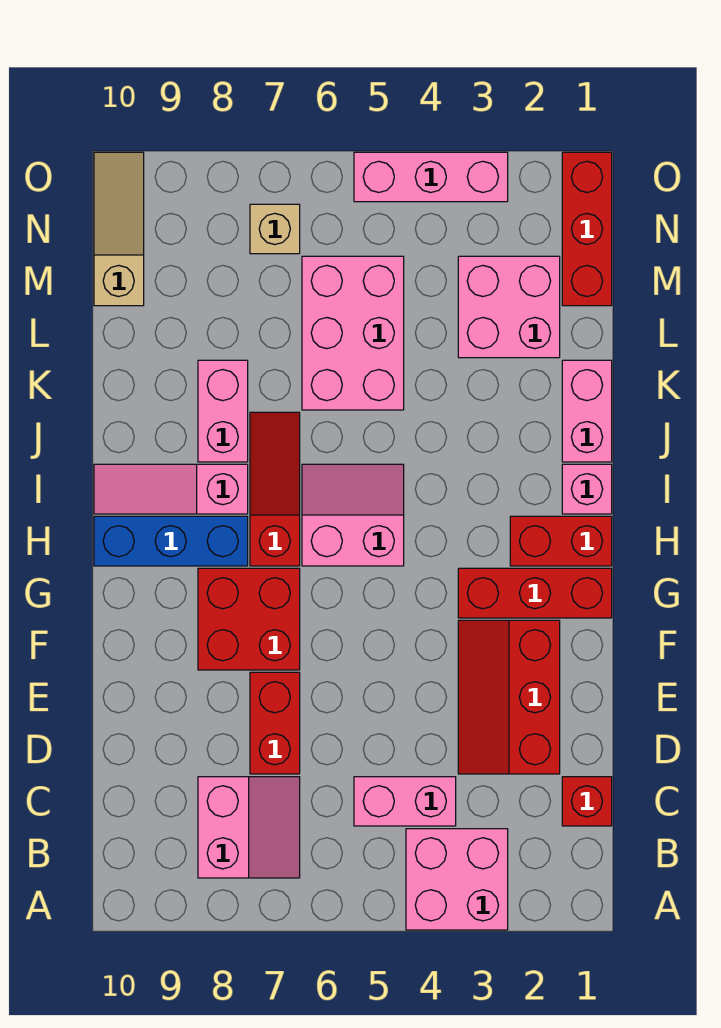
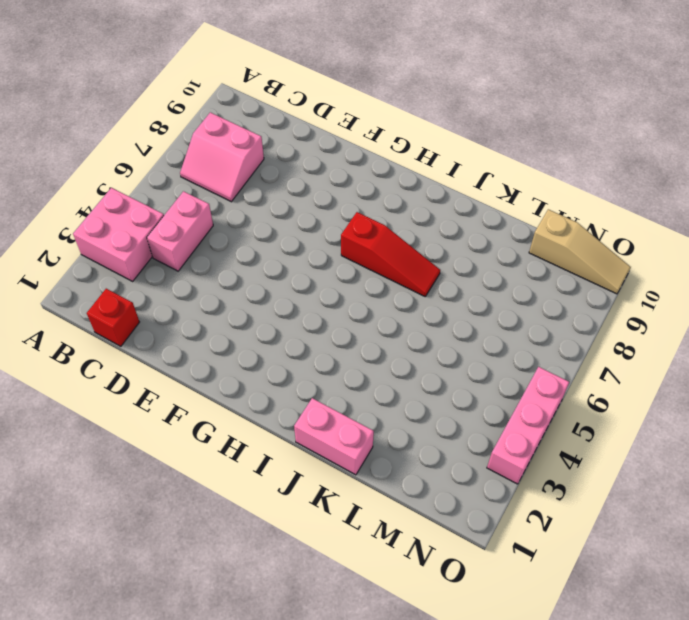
none -> red slope D2:F3 level 1 top 2
none -> red brick D7:E7 level 1
none -> red brick F7:G8 level 1

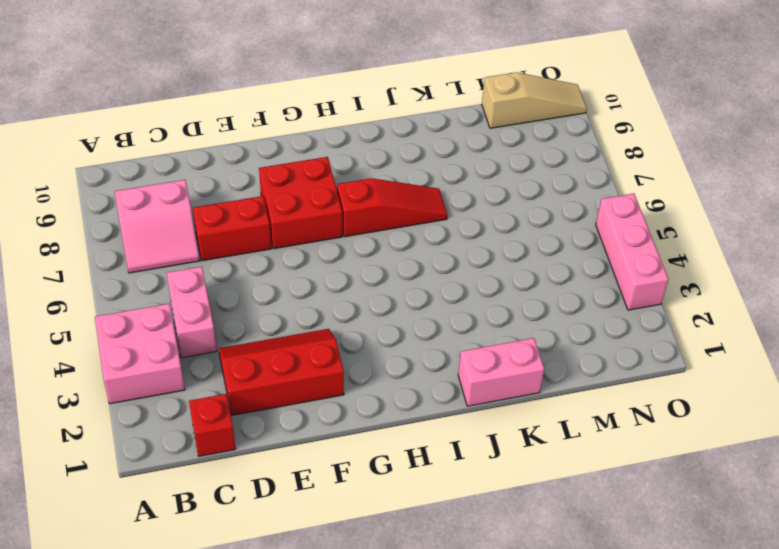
none -> red brick G1:G3 level 1
none -> red brick H1:H2 level 1
none -> pink slope H5:I6 level 1 top H

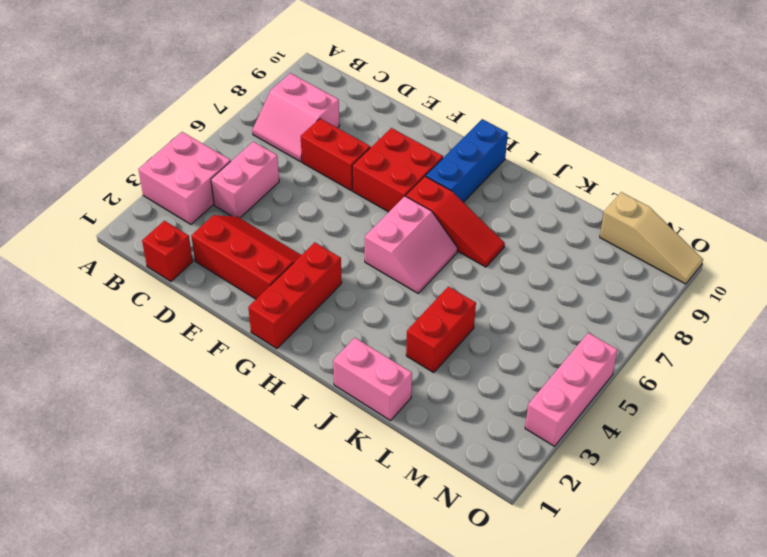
red brick K3:K4 level 1 -> red brick H1:H2 level 1
none -> pink brick I1 level 1
none -> pink slope I8:I10 level 1 top 8
none -> pink brick J8:K8 level 1

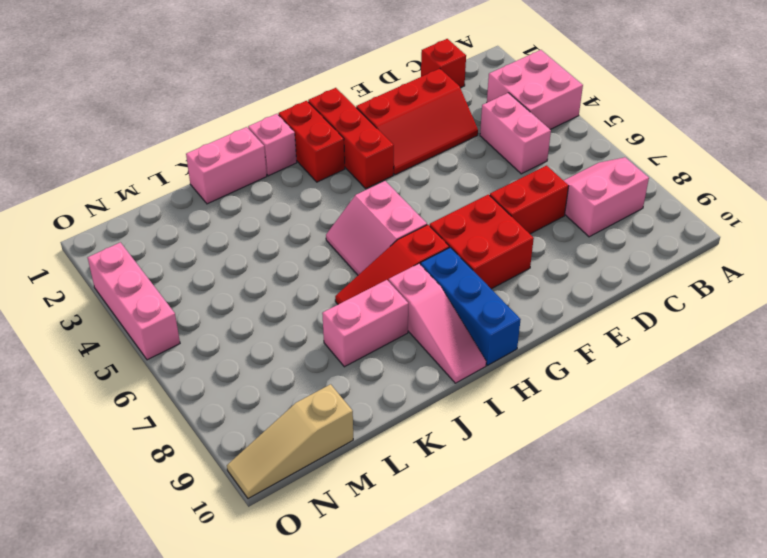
none -> pink brick K5:M6 level 1
none -> pink brick L2:M3 level 1
none -> red brick M1:O1 level 1

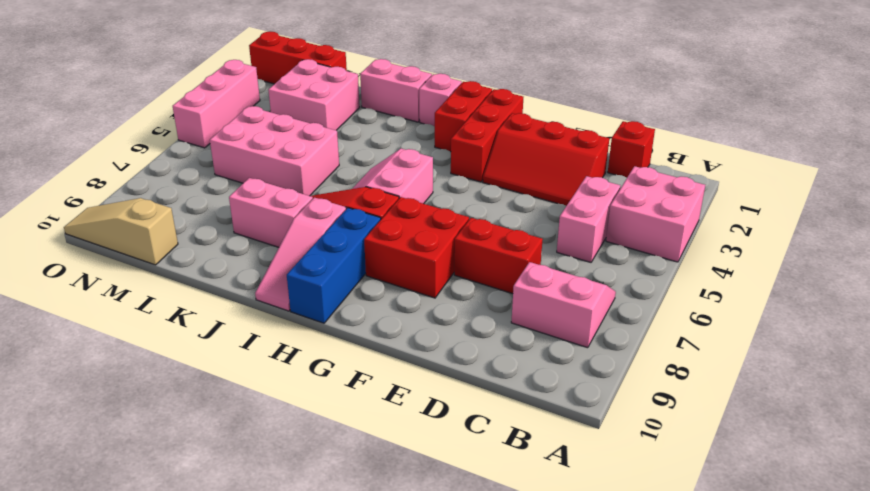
none -> tan brick N7 level 1

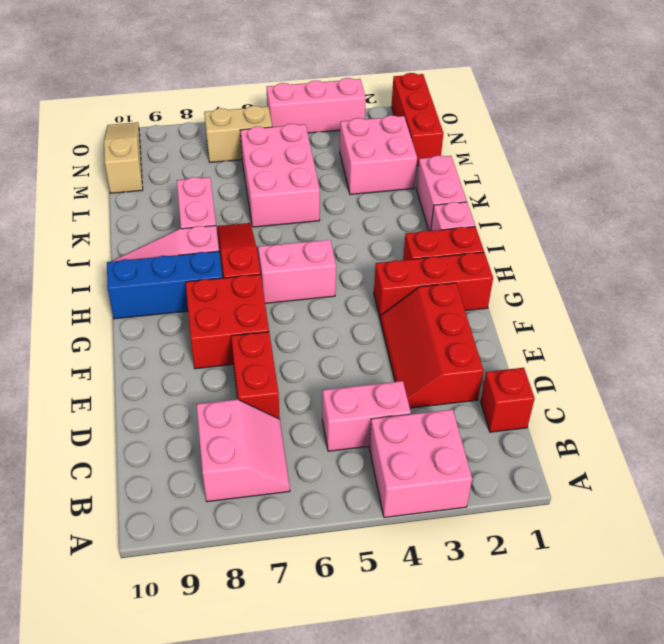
tan brick N6:N7 level 1 -> tan brick N7 level 1

